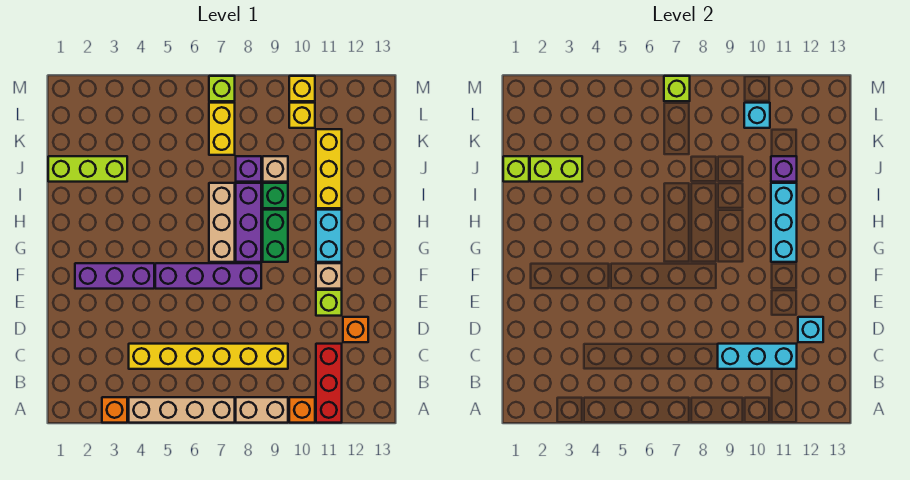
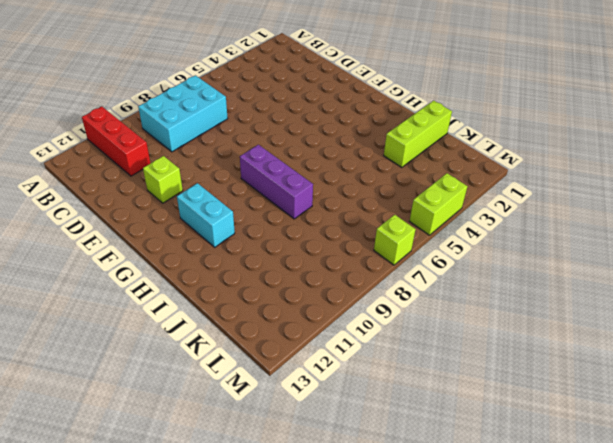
cyan brick B7:C9 level 1 -> yellow brick C4:C9 level 1
lime brick M4:M5 level 1 -> lime brick J2:J3 level 2
none -> orange brick A3 level 1
none -> tan brick A4:A7 level 1
none -> tan brick A8:A9 level 1
none -> orange brick A10 level 1

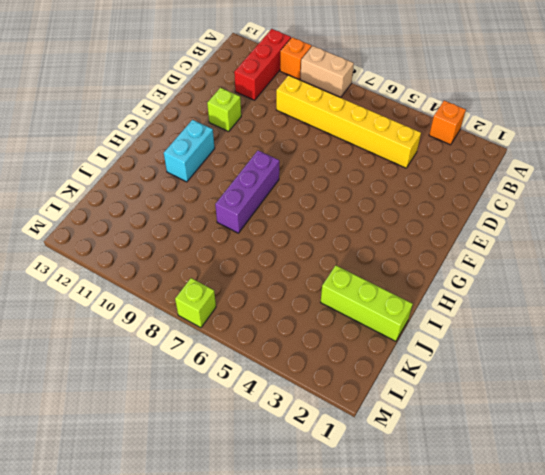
none -> tan brick A4:A7 level 1
none -> orange brick D12 level 1
none -> purple brick F2:F4 level 1
none -> purple brick F5:F8 level 1

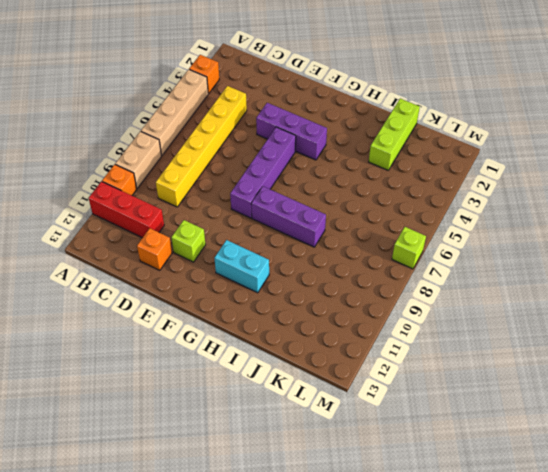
purple brick E4:G4 level 1 -> purple brick F2:F4 level 1
none -> tan brick F11 level 1
none -> tan brick G7:I7 level 1
none -> green brick G9:H9 level 1
none -> green brick I9 level 1

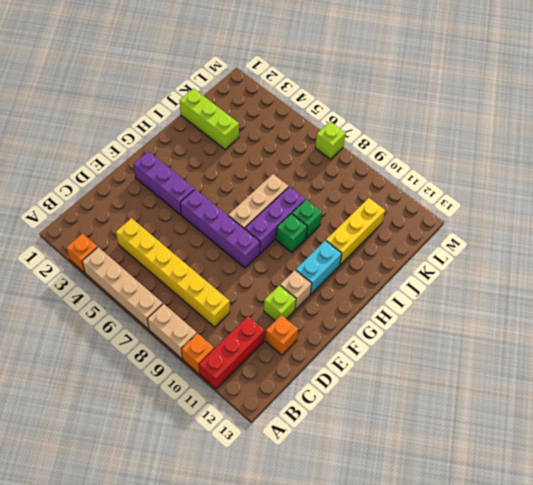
green brick H9 level 1 -> green brick G9:H9 level 1
none -> purple brick J8 level 1
none -> tan brick J9 level 1
none -> yellow brick K7:L7 level 1
none -> yellow brick L10 level 1

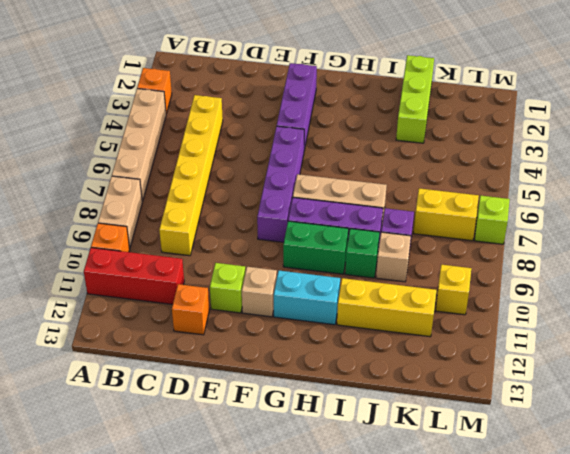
none -> yellow brick M10 level 1
none -> cyan brick C9:C11 level 2
none -> cyan brick D12 level 2
none -> cyan brick G11:I11 level 2

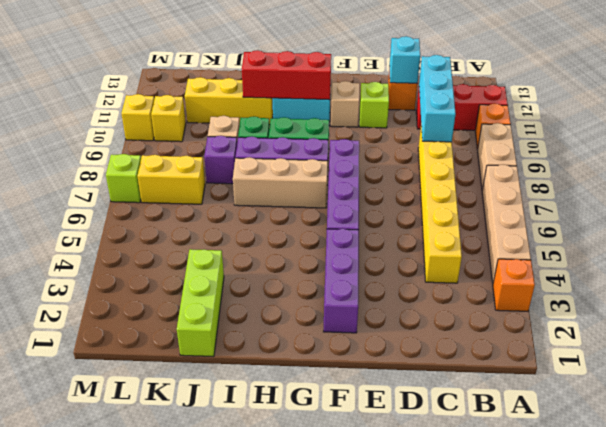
red brick G11:I11 level 2 -> cyan brick G11:I11 level 2
none -> lime brick J1 level 2
none -> lime brick J2:J3 level 2
none -> purple brick J11 level 2
none -> cyan brick L10 level 2

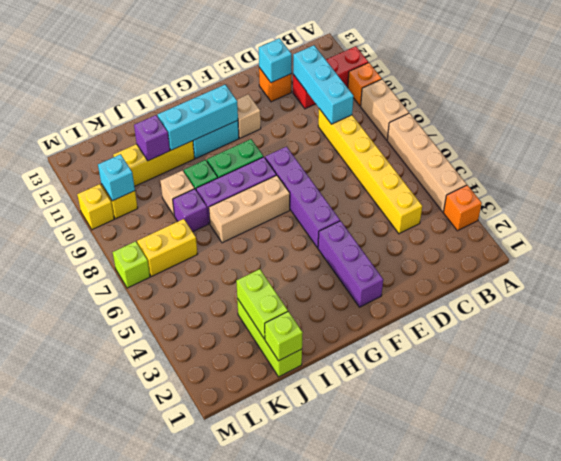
none -> lime brick E11 level 1
none -> lime brick M7 level 2

